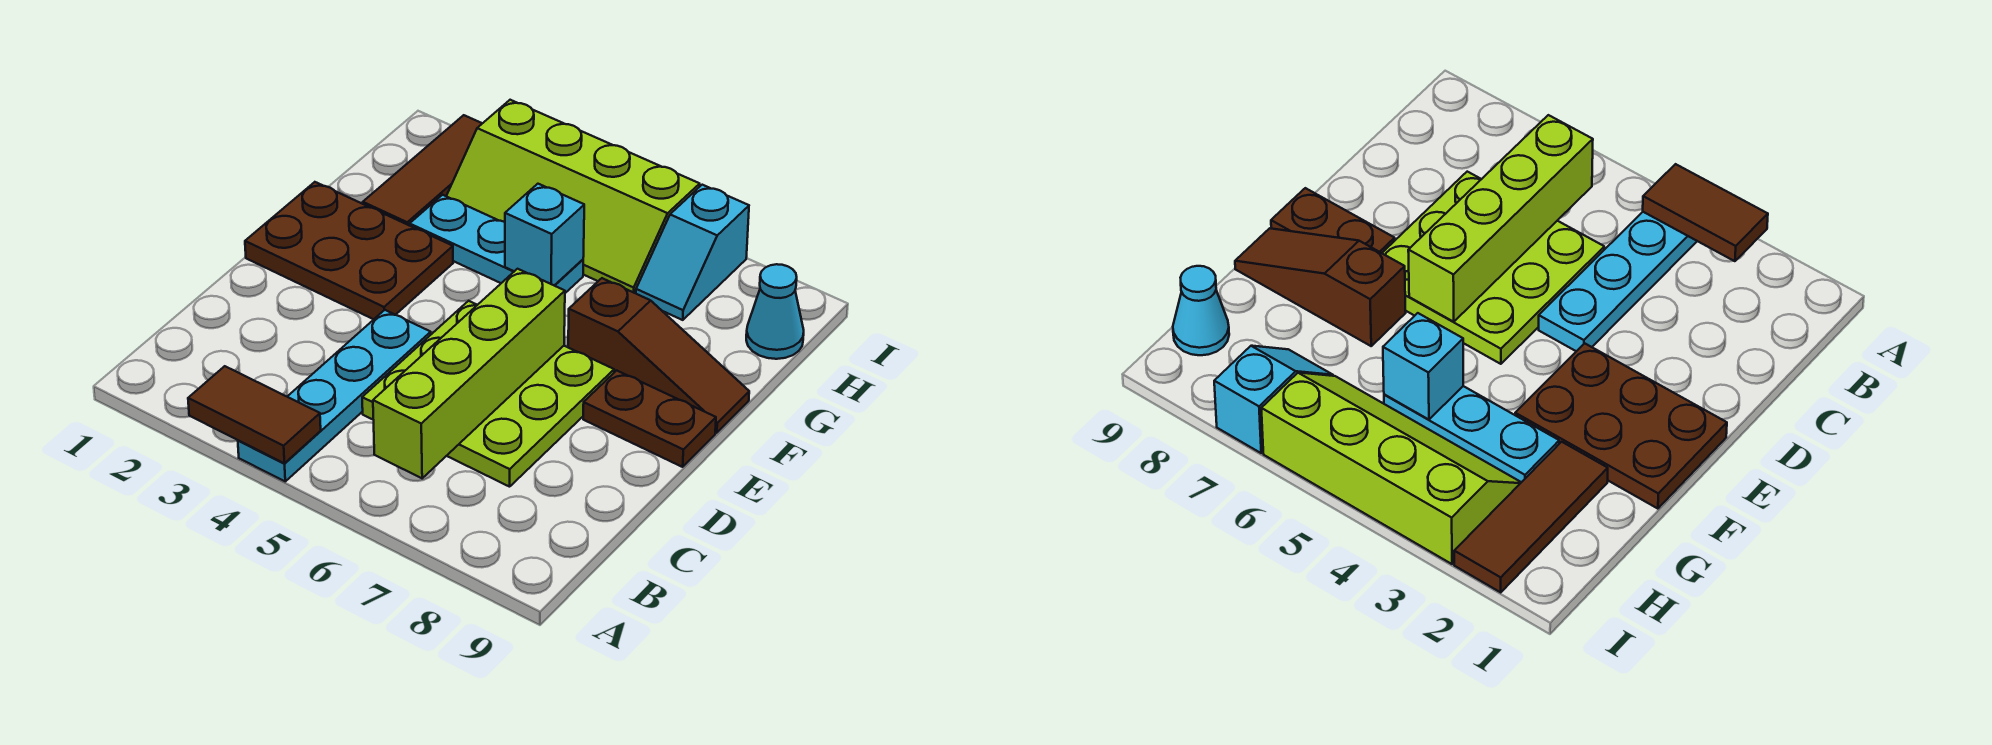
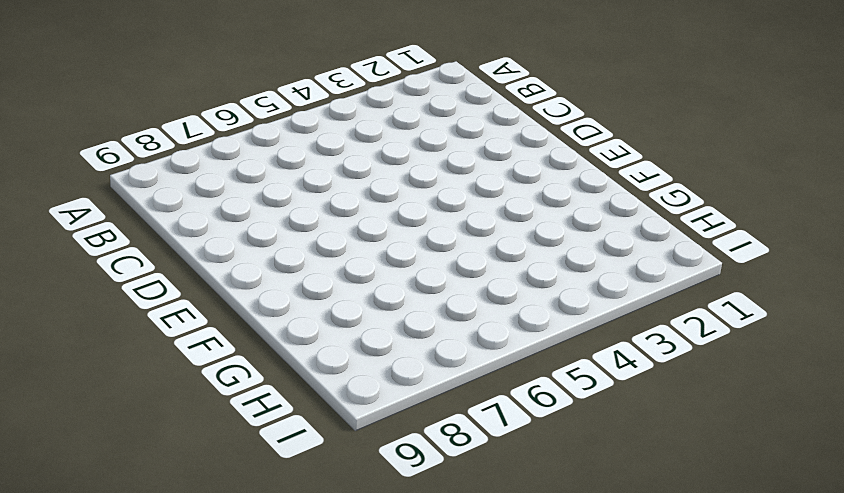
none -> cyan plate A4:D4 level 1
none -> lime plate C5:E7 level 1
none -> brown plate E1:F3 level 1

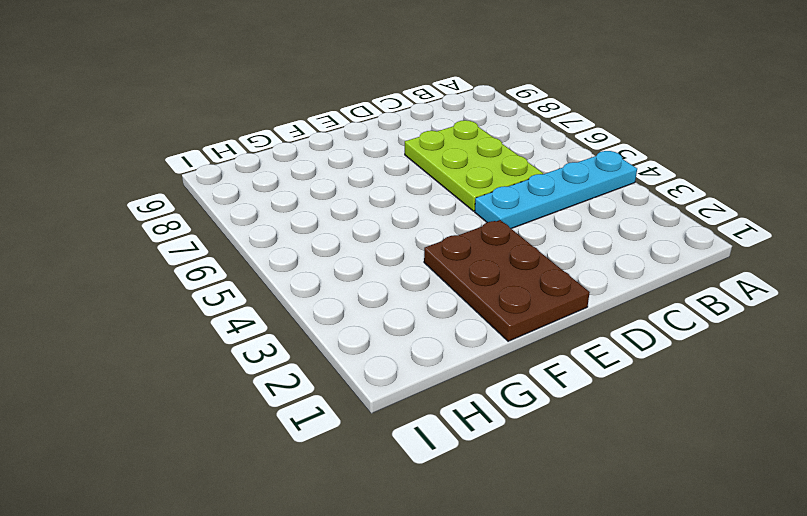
lime plate C5:D7 level 1 -> lime plate C5:E7 level 1
none -> brown plate E8:E9 level 1
none -> brown slope F7:F9 level 1 top 7
none -> brown tile G2:I2 level 1

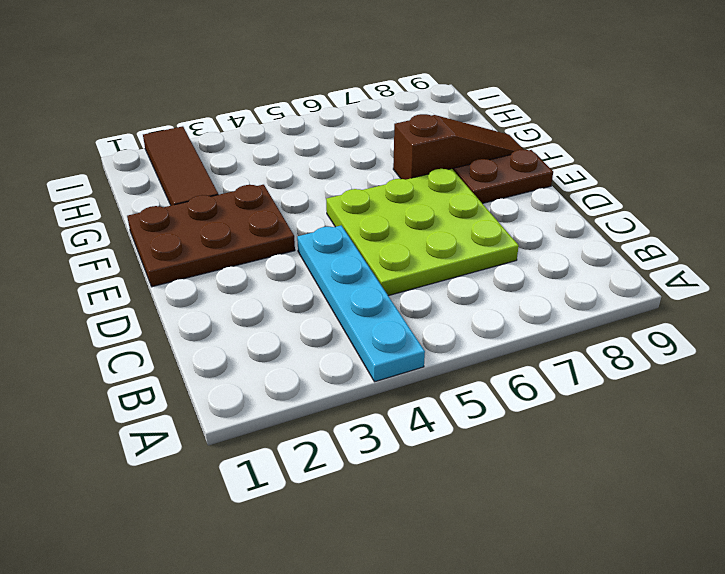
none -> cyan plate G3:G5 level 1
none -> lime slope H3:I6 level 1 top I
none -> cyan slope H7:I7 level 1 top I

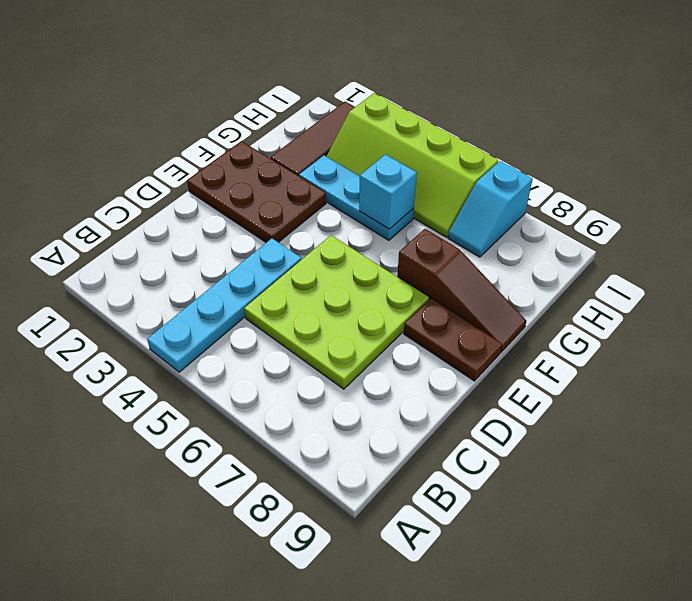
none -> cyan cone H9 level 1
none -> brown tile A3:A4 level 2
none -> lime brick B6:E6 level 2

